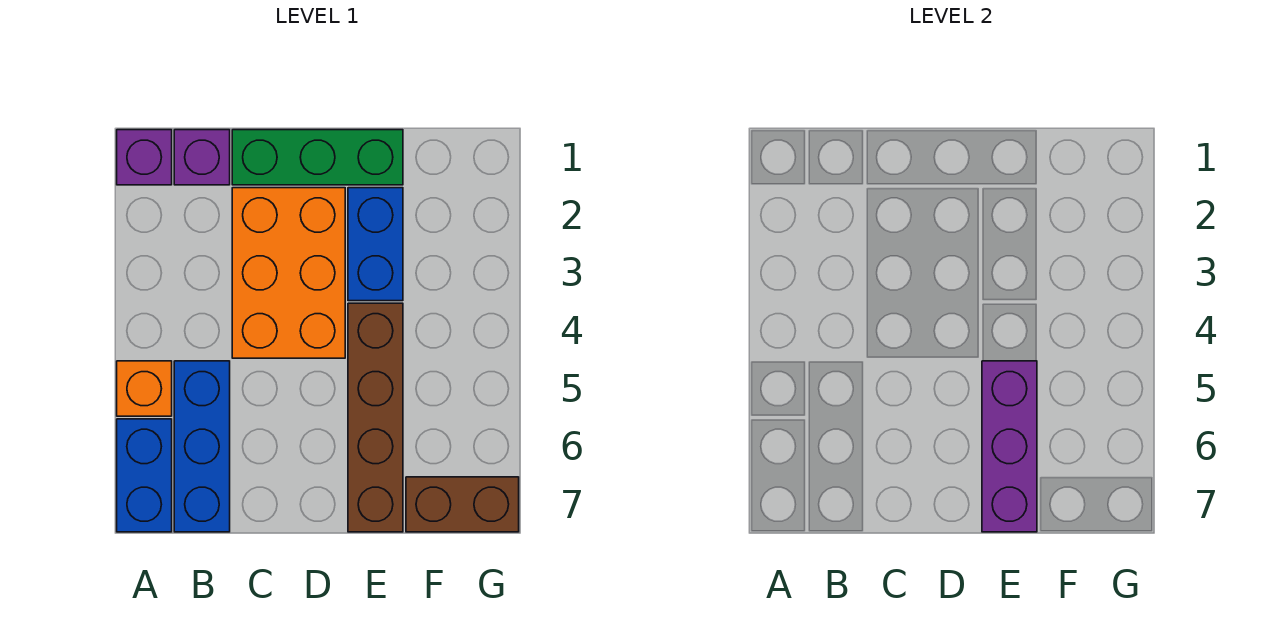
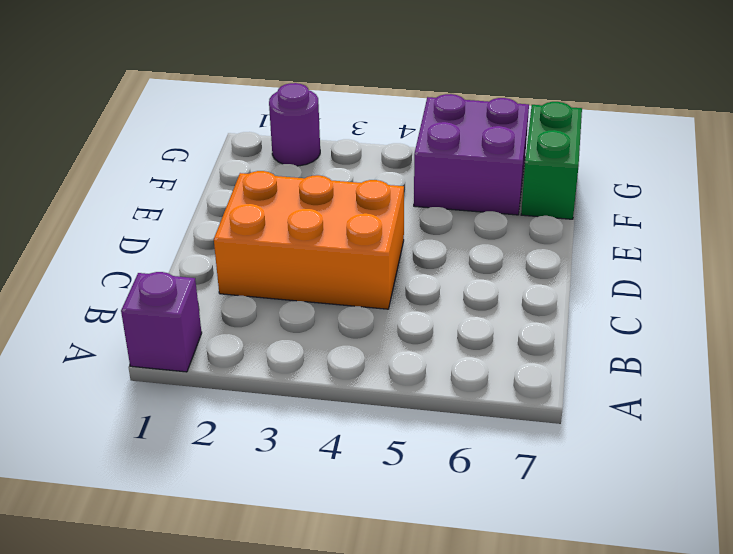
purple brick F5:G6 level 1 -> none
green brick F7:G7 level 1 -> brown brick F7:G7 level 1
purple round brick G2 level 1 -> none
none -> orange brick A5 level 1
none -> blue brick A6:A7 level 1

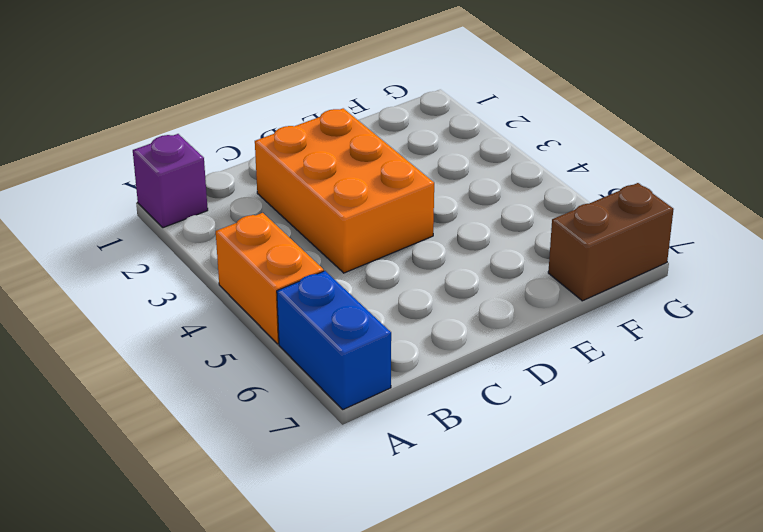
orange brick A4:A5 level 1 -> orange brick A5 level 1
none -> purple brick B1 level 1
none -> blue brick B5:B7 level 1

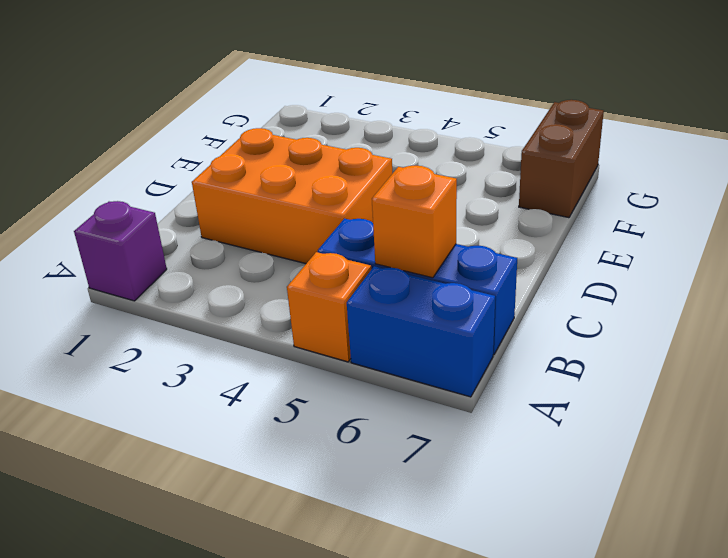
orange brick B6 level 2 -> none
none -> purple brick B1 level 1
none -> green brick C1:E1 level 1

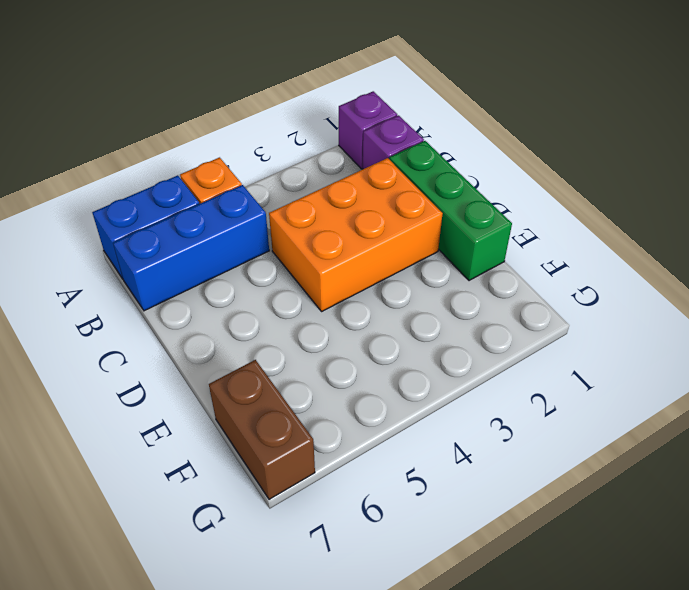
none -> blue brick E2:E3 level 1
none -> brown brick E4:E7 level 1

